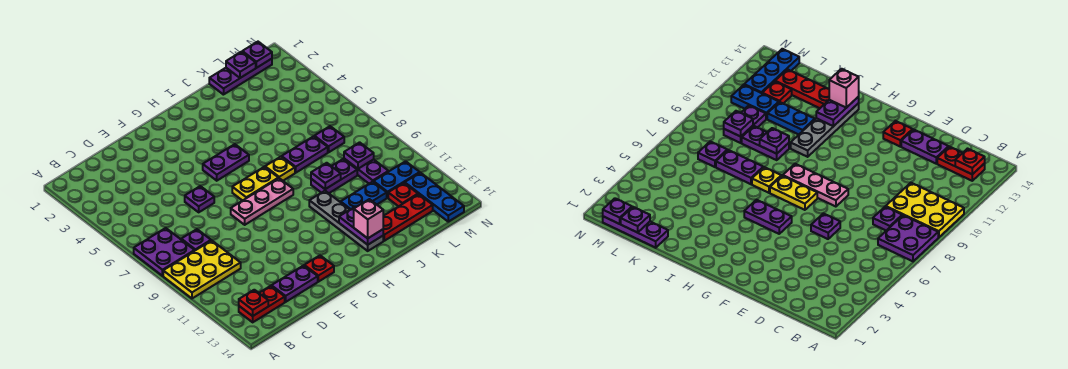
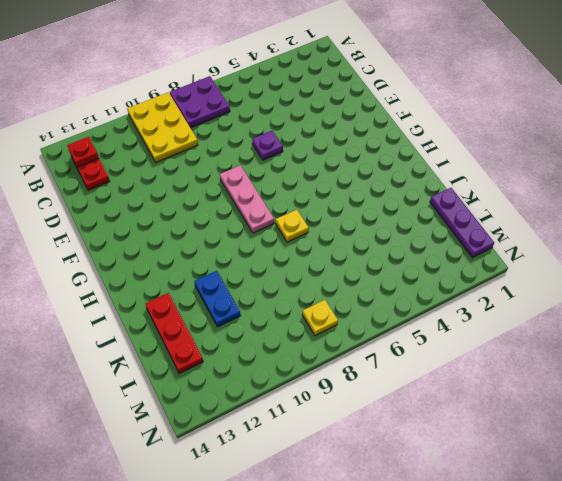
yellow plate M8 level 1 -> none
none -> purple plate C8 level 1
none -> purple plate D13:E13 level 1
none -> red plate F13 level 1

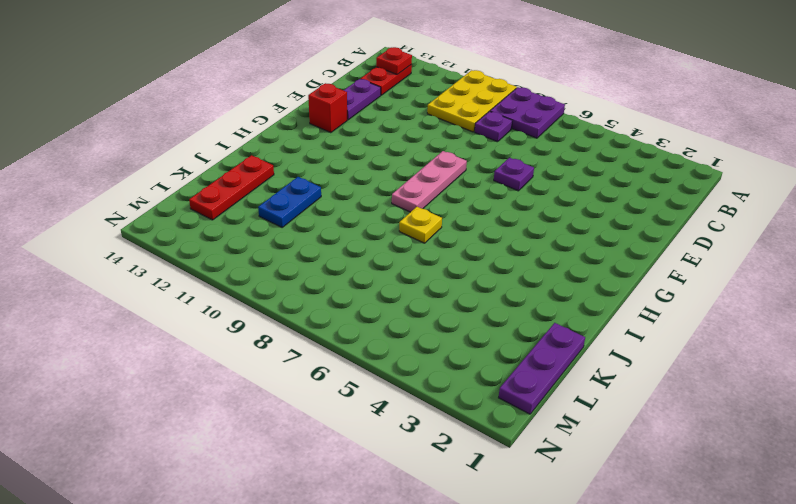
red brick F13 level 1 -> red plate F13 level 1
none -> purple plate G5:H5 level 1
none -> yellow plate G7:H7 level 1
none -> grey plate I10:I13 level 1

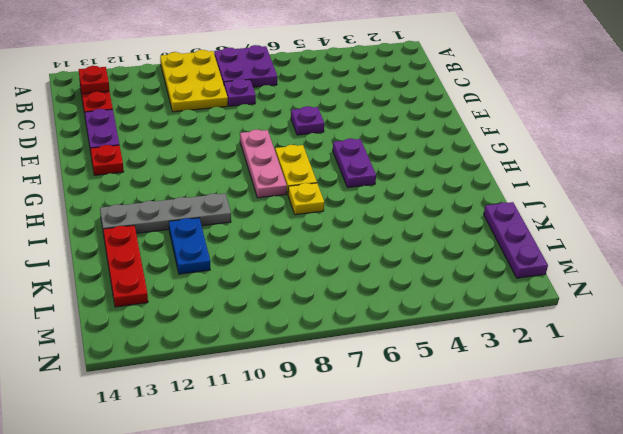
none -> purple plate J7:K7 level 1
none -> purple plate J9:K9 level 1
none -> purple plate L7 level 1

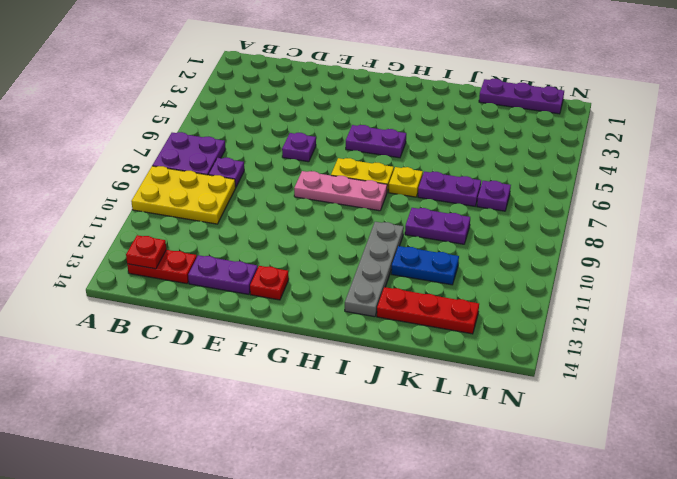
none -> purple plate L9:L10 level 1
none -> blue plate L11:M11 level 1
none -> red plate L12 level 1

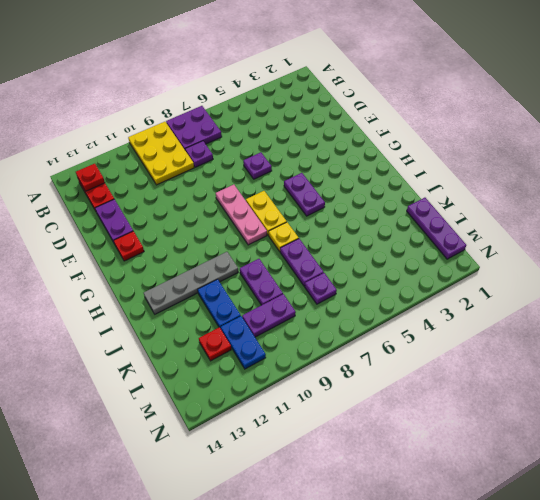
none -> red plate J13:L13 level 1
none -> blue plate M12:M14 level 1
none -> purple plate I12:I13 level 2

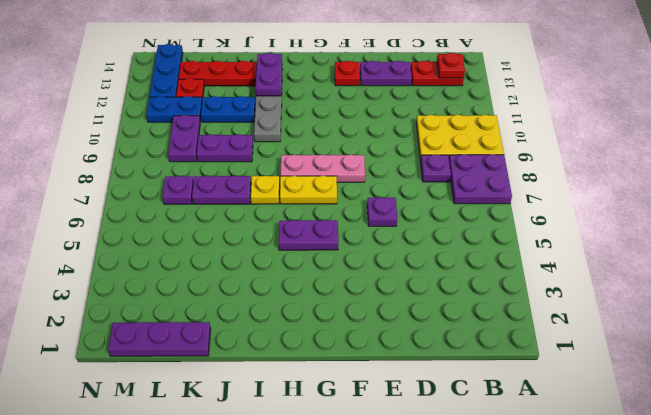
none -> purple plate J9 level 2
none -> purple plate L1 level 2
none -> purple plate L9 level 2

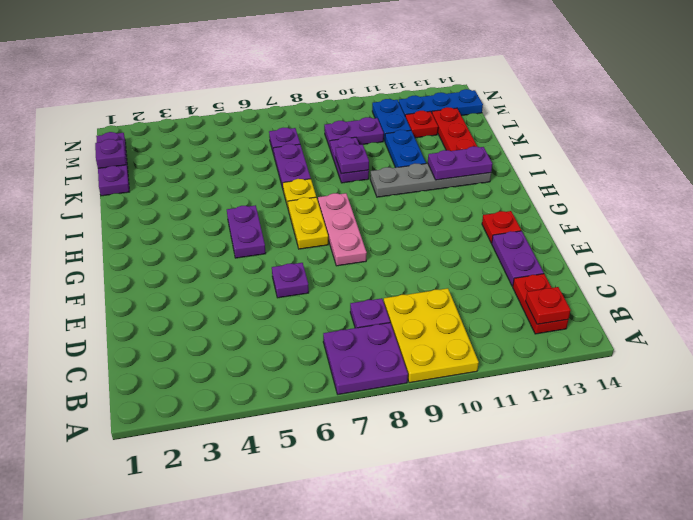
none -> purple plate L9 level 2
none -> purple plate M1 level 2
none -> pink brick I13 level 3

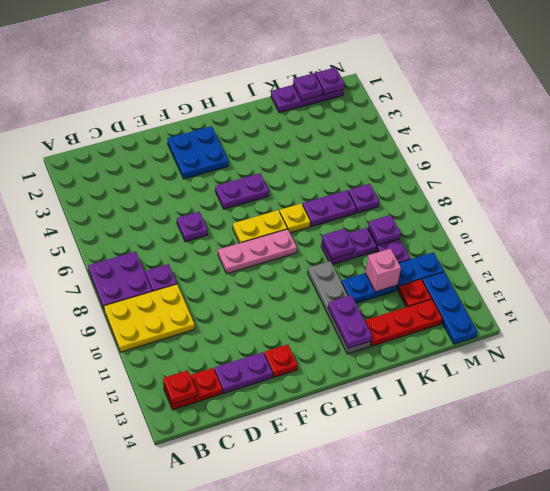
blue plate F2:G3 level 1 -> none
pink brick K11 level 2 -> pink brick I13 level 3

